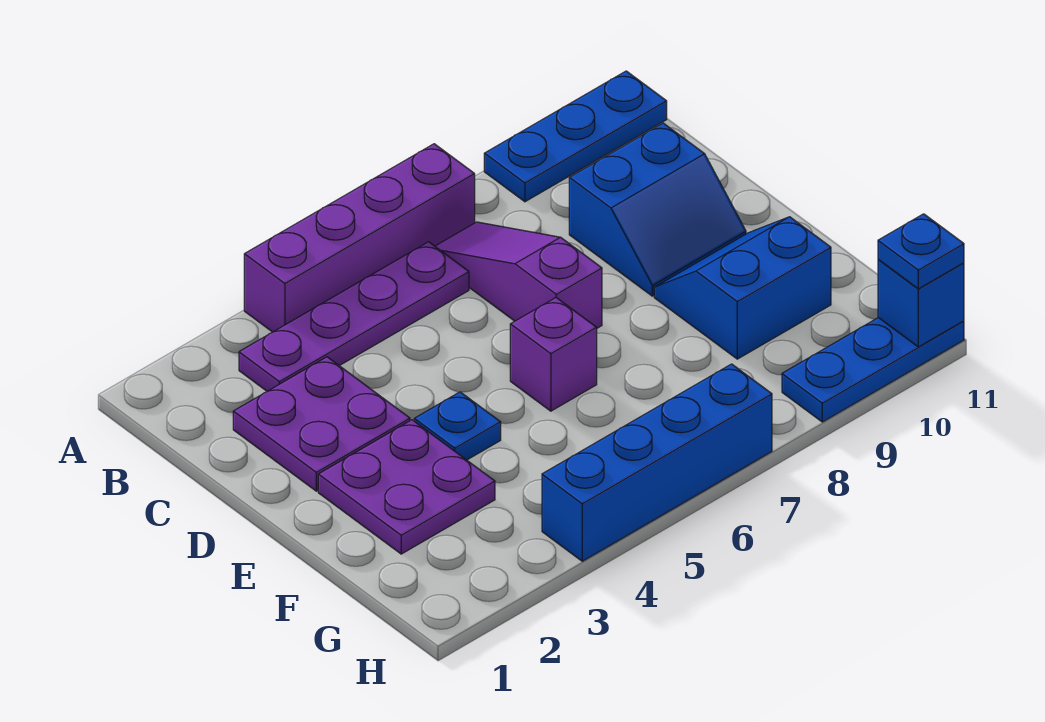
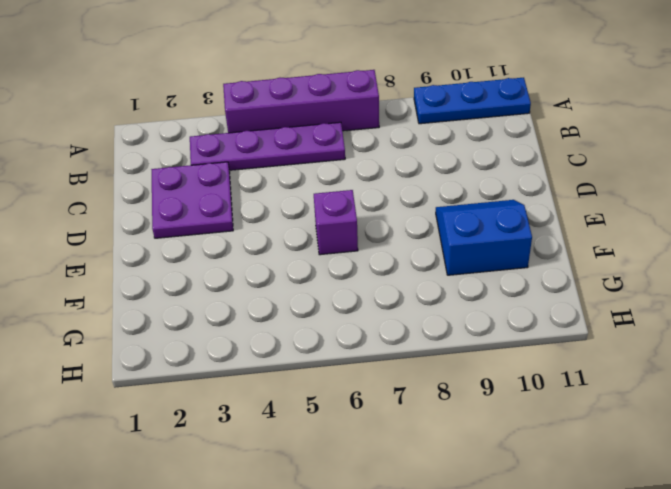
none -> purple slope B7:D7 level 1 top D
none -> blue slope C9:D10 level 1 top C
none -> purple plate E2:F3 level 1

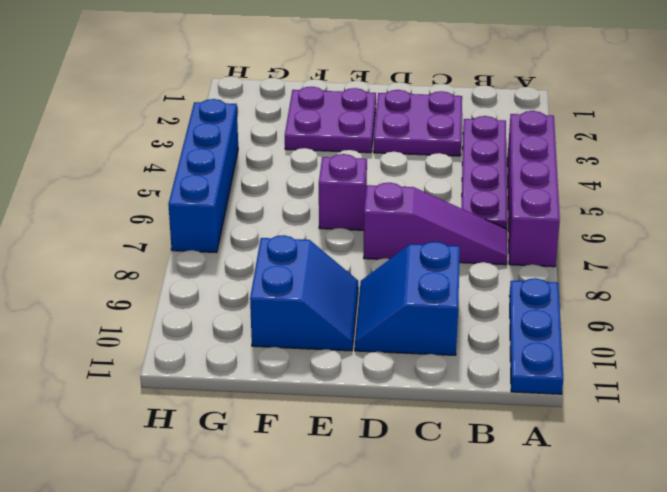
none -> blue plate E4 level 1
none -> blue plate H9:H11 level 1
none -> blue brick H11 level 2

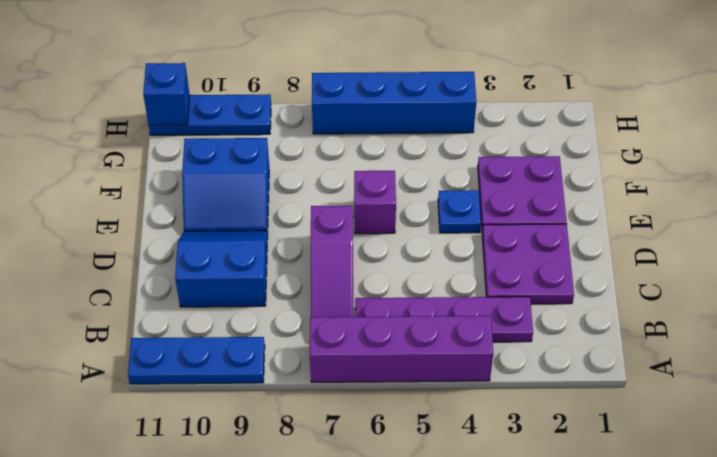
none -> blue plate H11 level 3

